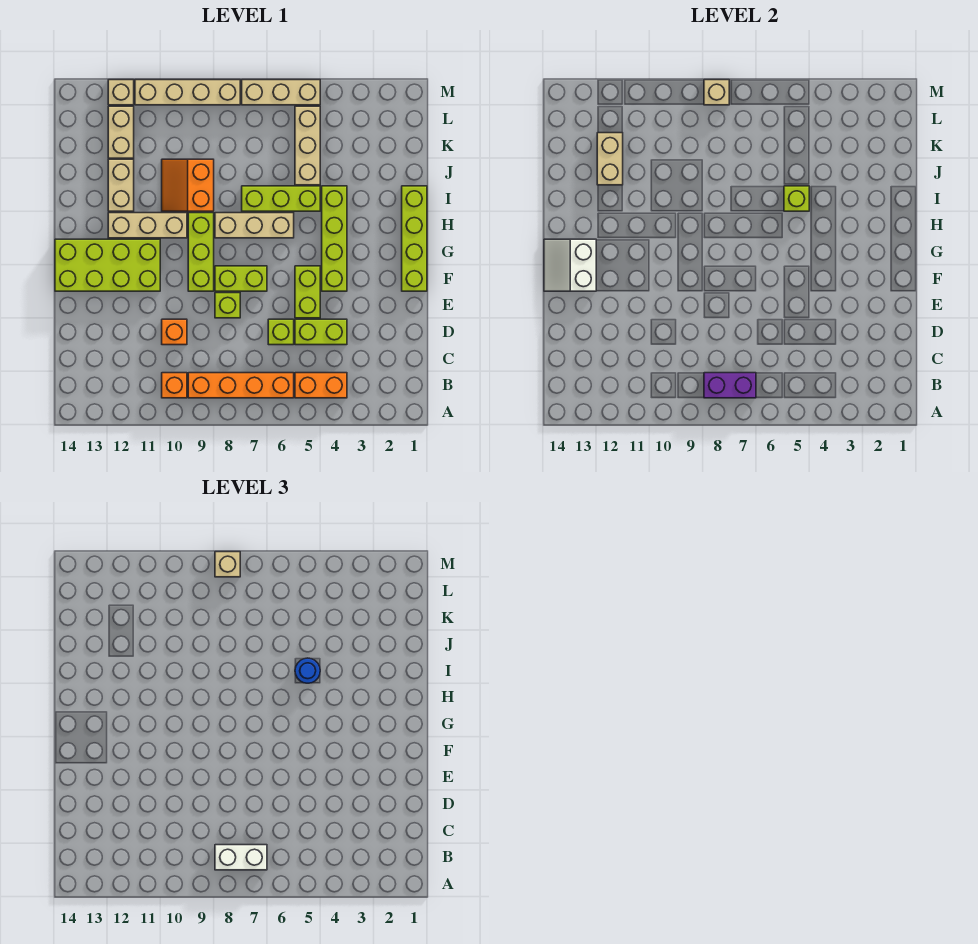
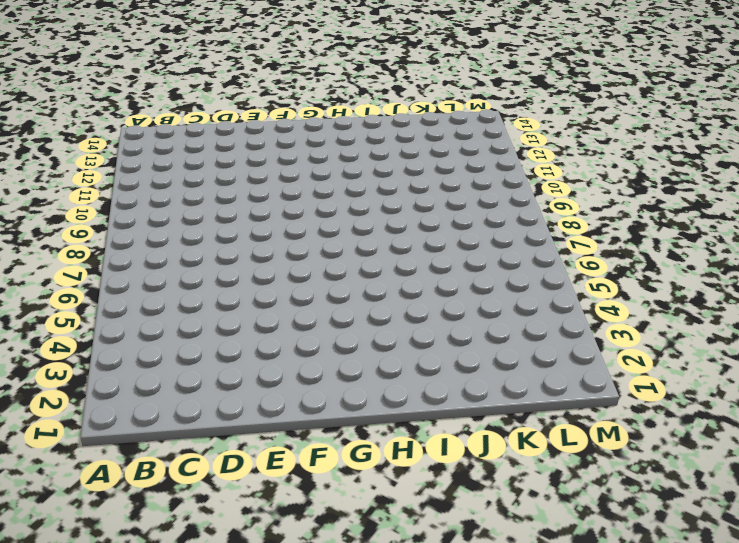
none -> orange brick B4:B5 level 1
none -> orange brick B6:B9 level 1
none -> orange brick B10 level 1
none -> lime brick D4:D5 level 1

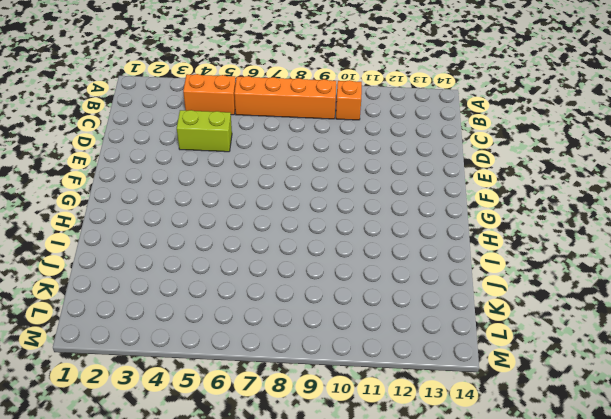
none -> lime brick D6 level 1
none -> orange brick D10 level 1
none -> lime brick E5:F5 level 1
none -> lime brick E8 level 1

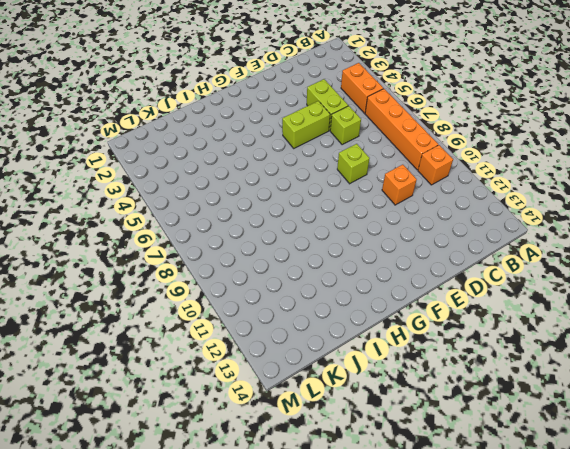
none -> lime brick F1:I1 level 1
none -> lime brick F4:I4 level 1
none -> lime brick F7:F8 level 1
none -> lime brick F9:H9 level 1

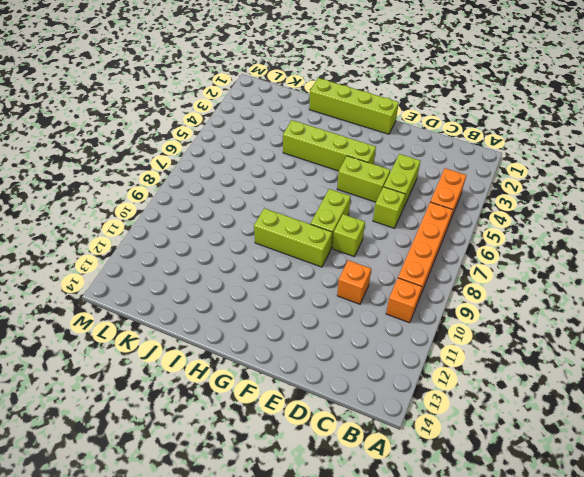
none -> lime brick F11:G14 level 1
none -> tan brick H6:H8 level 1
none -> tan brick H10:H12 level 1
none -> lime brick I5:I7 level 1

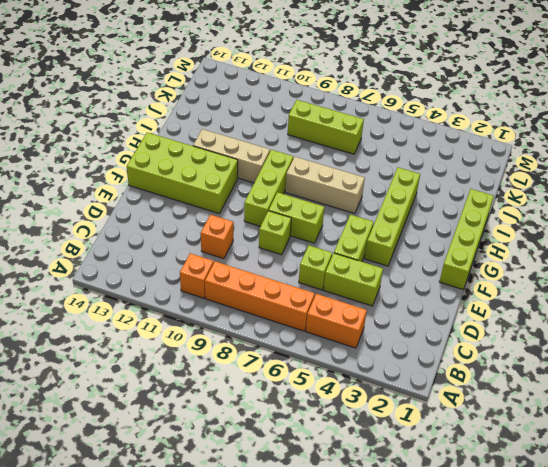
lime brick K7:K9 level 1 -> lime brick I5:I7 level 1
none -> orange slope I9:J10 level 1 top 9
none -> tan brick I12:J12 level 1
none -> tan brick J5:L5 level 1
none -> tan brick K12:L12 level 1

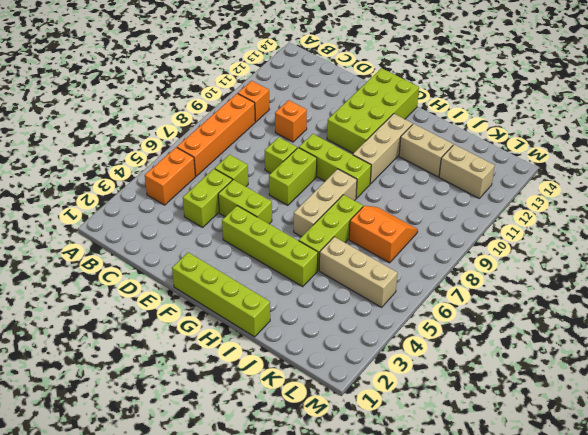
orange slope J7:K8 level 1 top 7 -> orange slope I9:J10 level 1 top 9
none -> tan brick M5:M7 level 1
none -> tan brick M8:M11 level 1
none -> tan brick M12 level 1
none -> purple brick B7:B8 level 2

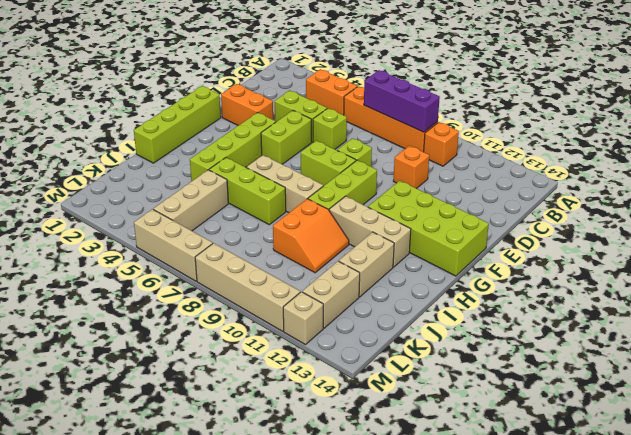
purple brick B7:B9 level 2 -> purple brick B7:B8 level 2
orange brick E2:E3 level 1 -> none
none -> white slope F13:G14 level 2 top 13
none -> lime brick I5 level 2
none -> tan brick J12:K12 level 2
none -> tan brick M8 level 2

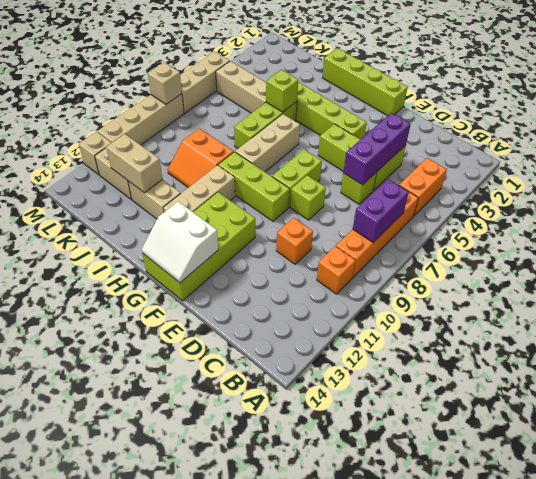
purple brick D4:D6 level 2 -> none
none -> white brick B7:B8 level 3
none -> blue round brick I5 level 3
none -> tan brick M8 level 3

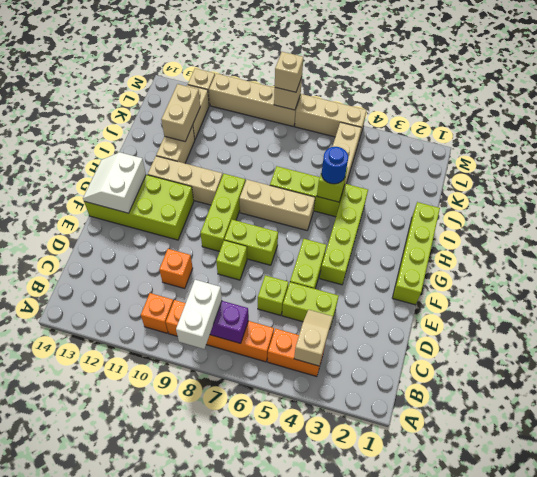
white brick A8:B8 level 3 -> white brick B7:B8 level 3
tan slope B4:C4 level 2 top B -> none
none -> orange slope I9:J10 level 1 top 9

